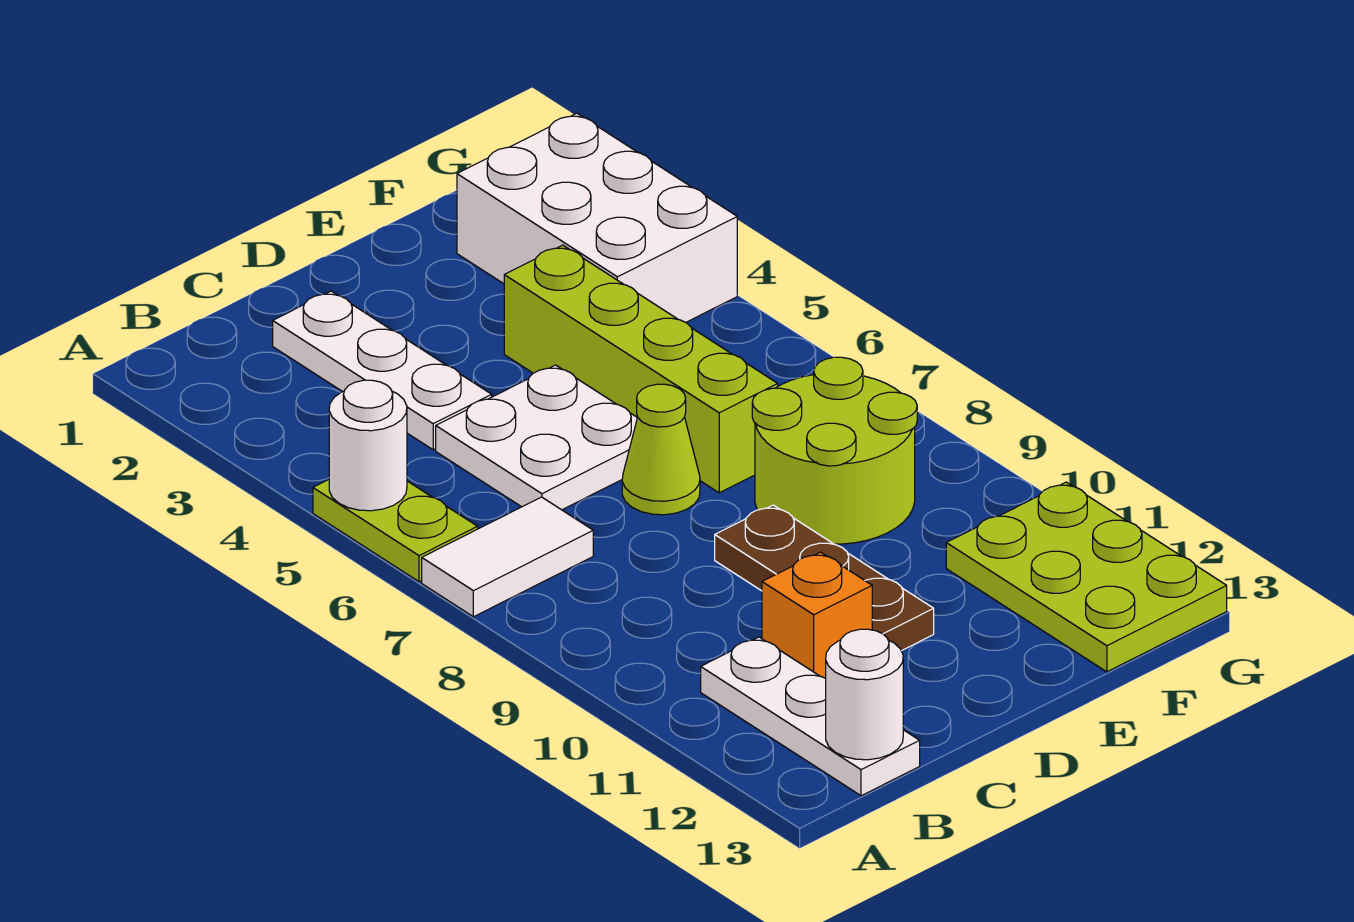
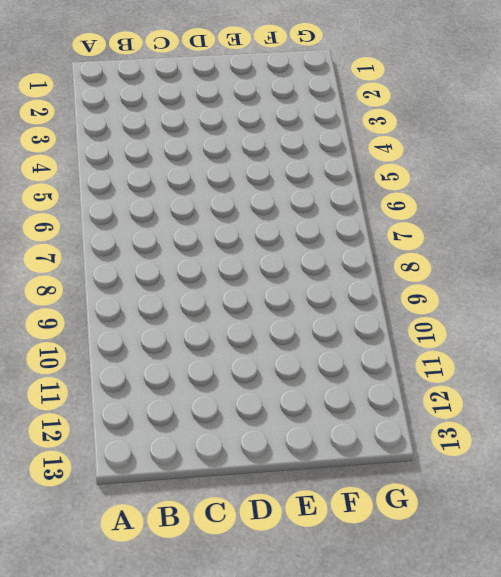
none -> lime plate A5:A6 level 1
none -> white tile A7:B7 level 1
none -> white plate B11:B13 level 1

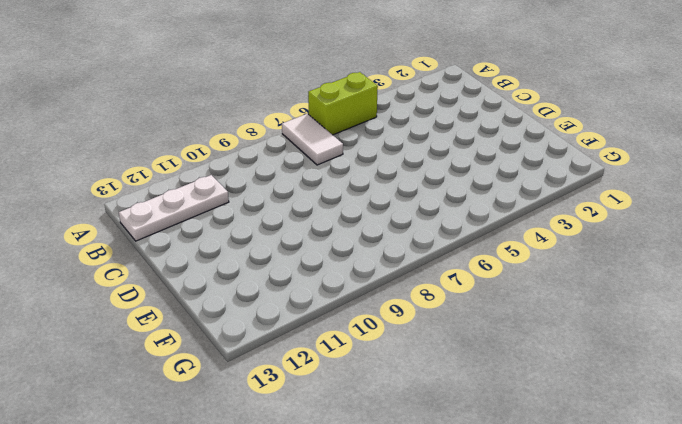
lime brick A5:A6 level 1 -> lime plate A5:A6 level 1
none -> white plate C2:C4 level 1
none -> white plate C5:D6 level 1
none -> orange brick C11 level 1

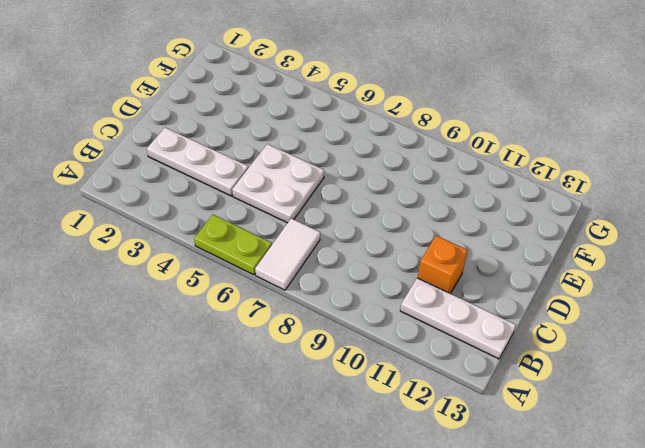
none -> lime cone D7 level 1
none -> brown plate D9:D11 level 1
none -> lime brick E4:E7 level 1

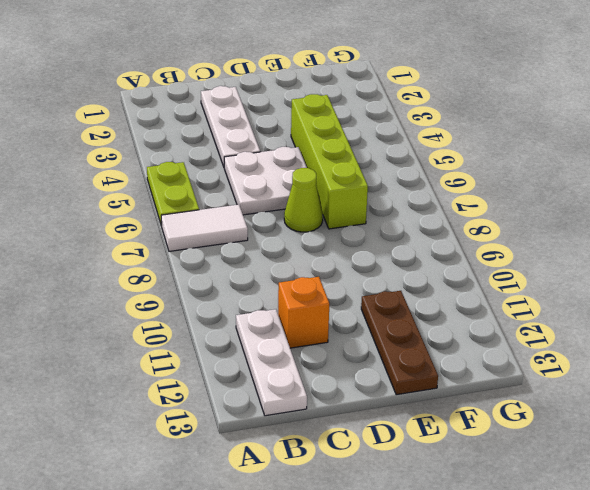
brown plate E11:E13 level 1 -> brown plate D9:D11 level 1
none -> lime round brick E8:F9 level 1
none -> white brick F2:G4 level 1
none -> lime plate F11:G13 level 1

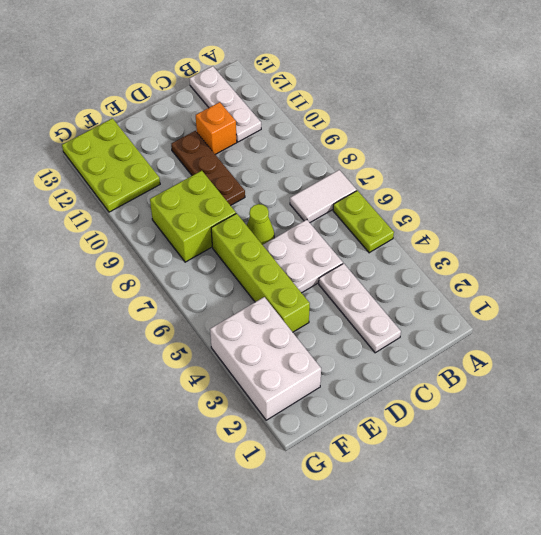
lime brick E8:F9 level 1 -> lime round brick E8:F9 level 1
none -> white round brick A5 level 2
none -> white round brick B13 level 2

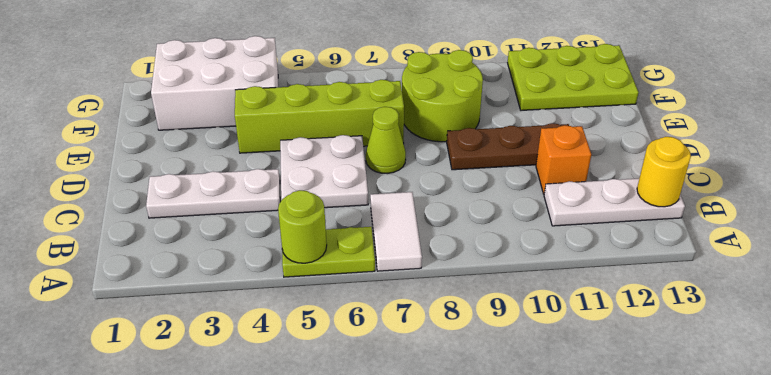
lime round brick A5 level 2 -> white round brick A5 level 2
yellow round brick B13 level 2 -> white round brick B13 level 2

